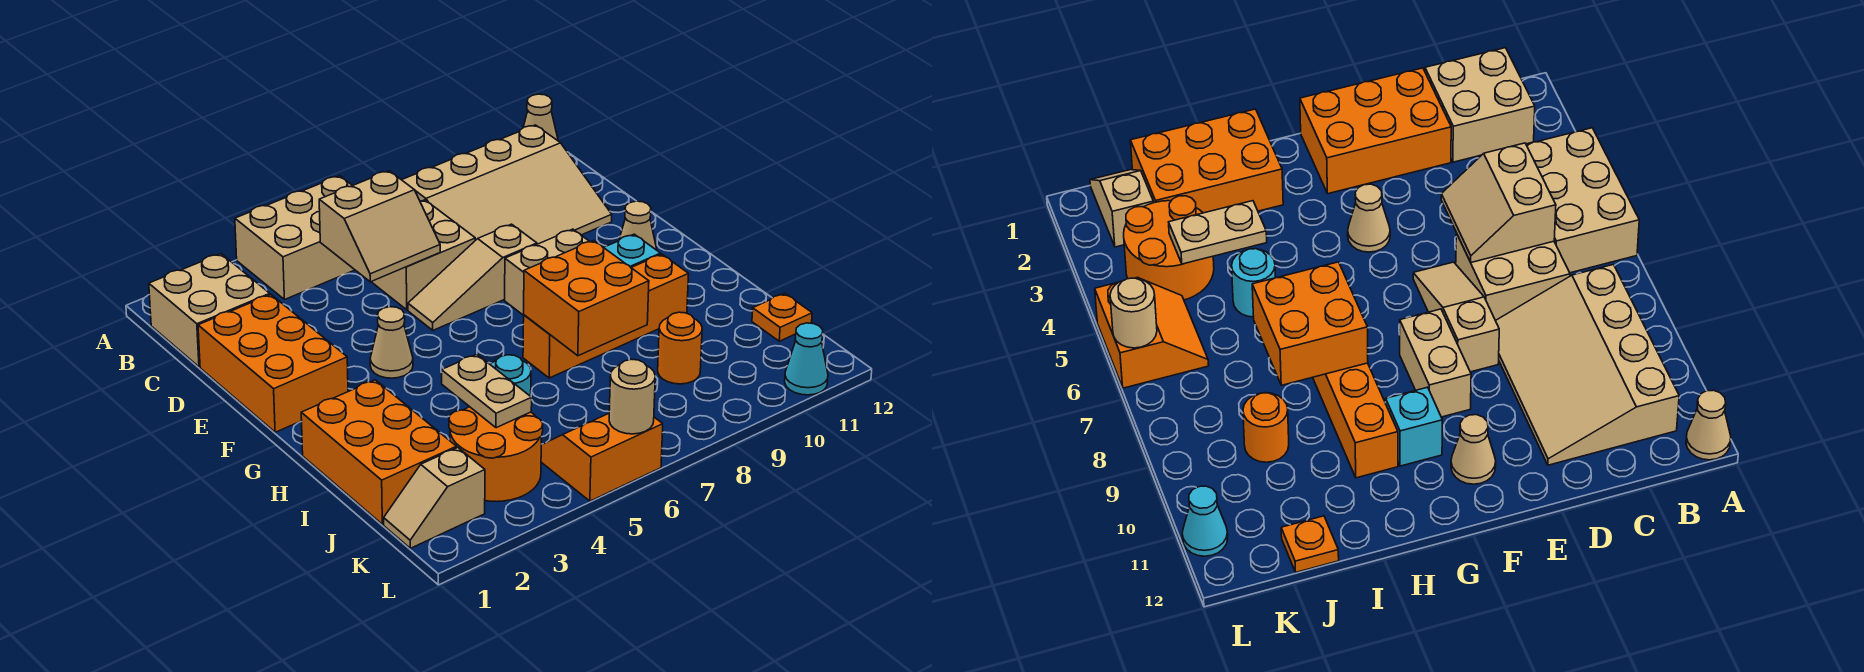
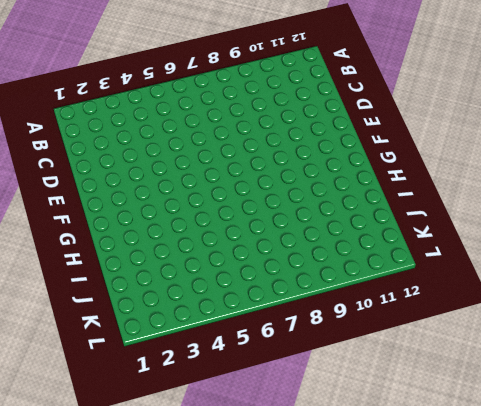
none -> tan brick A4:B6 level 1
none -> tan cone A12 level 1
none -> tan brick B1:C2 level 1

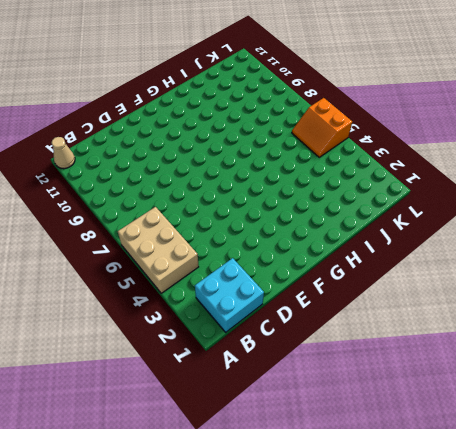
cyan brick B1:C2 level 1 -> tan brick B1:C2 level 1
none -> tan slope B8:D11 level 1 top B
none -> tan brick C6:D7 level 1
none -> orange brick D1:F2 level 1

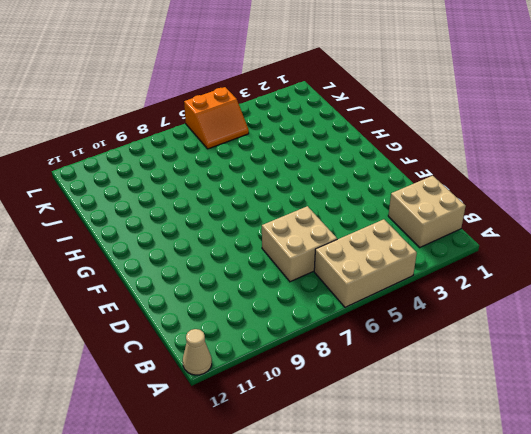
none -> tan slope B8:D11 level 1 top B
none -> orange brick D1:F2 level 1
none -> tan slope E6:E8 level 1 top 8

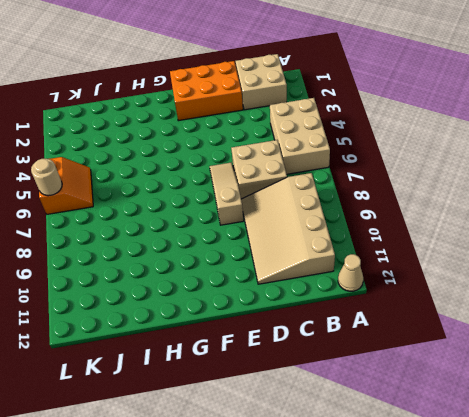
none -> tan cone F4 level 1
none -> tan brick F8:F9 level 1
none -> tan cone F11 level 1

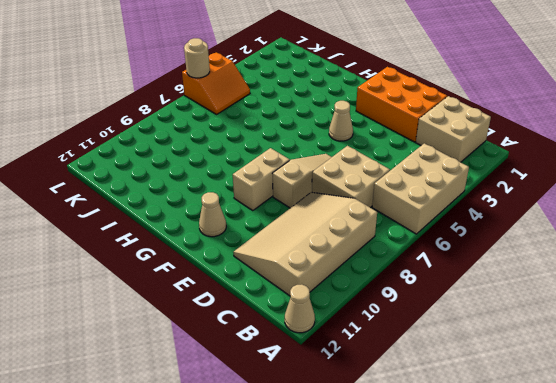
none -> cyan brick G10 level 1
none -> orange brick H1:J2 level 1
none -> orange brick H7:H10 level 1

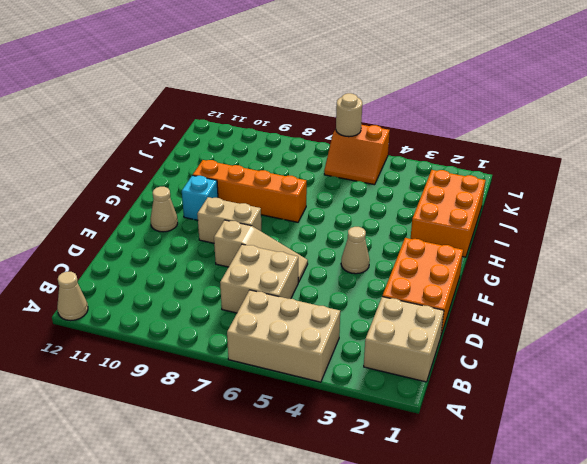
none -> tan slope B8:D11 level 1 top B
none -> cyan round brick I5 level 1
none -> orange round brick J3:K4 level 1

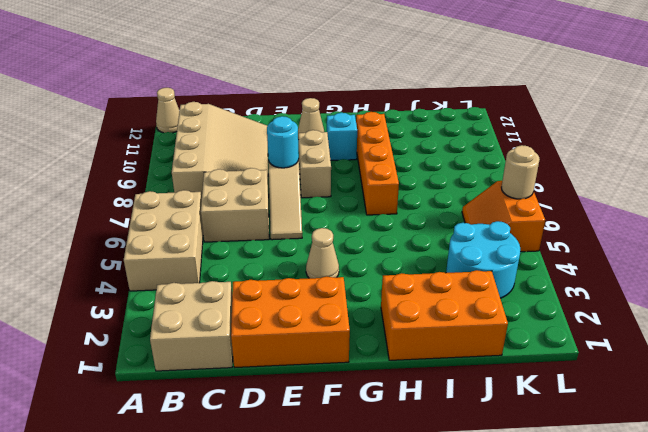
cyan round brick E8 level 2 -> cyan round brick I5 level 1
cyan round brick J3:K4 level 1 -> orange round brick J3:K4 level 1
none -> orange round brick J9 level 1
none -> orange plate J12 level 1
none -> tan slope K1:K2 level 1 top 2

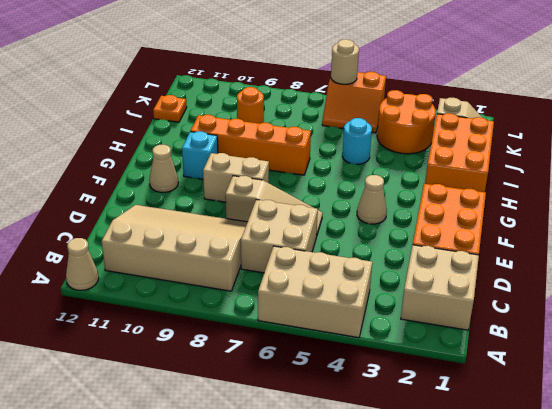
none -> cyan cone L11 level 1
none -> tan slope C5:D6 level 2 top C
none -> orange brick H7:I8 level 2

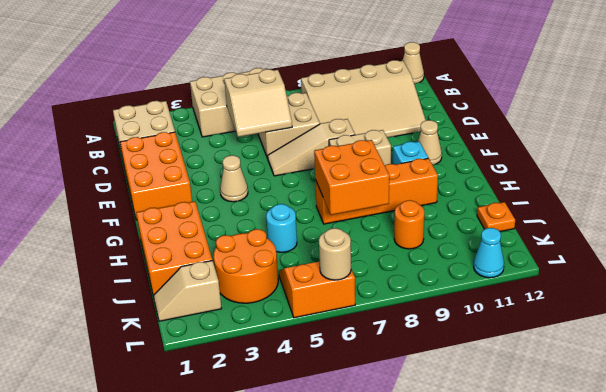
none -> tan plate I4:J4 level 2

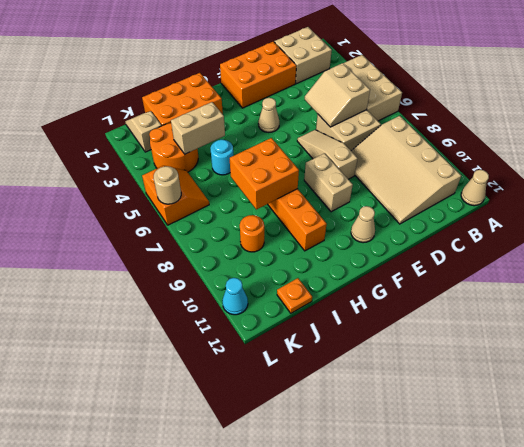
tan brick I4:J4 level 2 -> tan plate I4:J4 level 2
none -> cyan brick G10 level 1

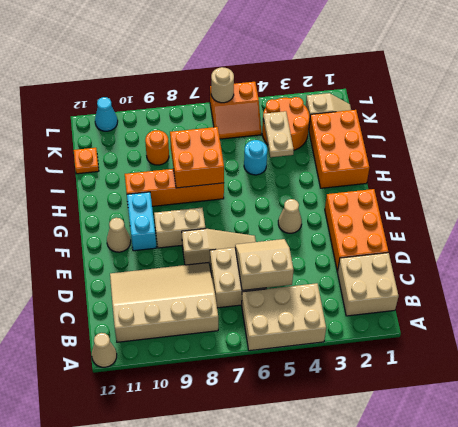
cyan brick F10:G10 level 1 -> cyan brick G10 level 1

